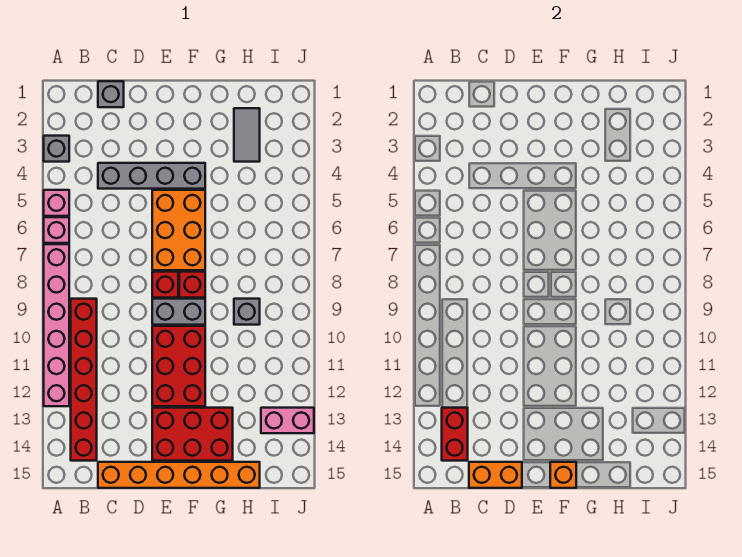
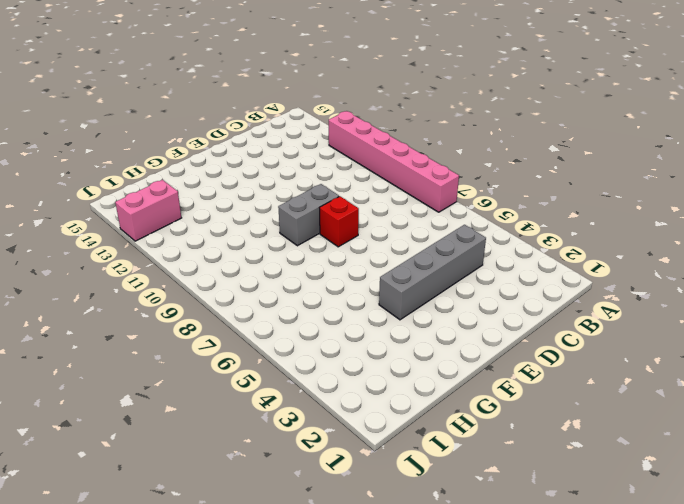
none -> grey brick A3 level 1
none -> pink brick A5 level 1
none -> pink brick A6 level 1

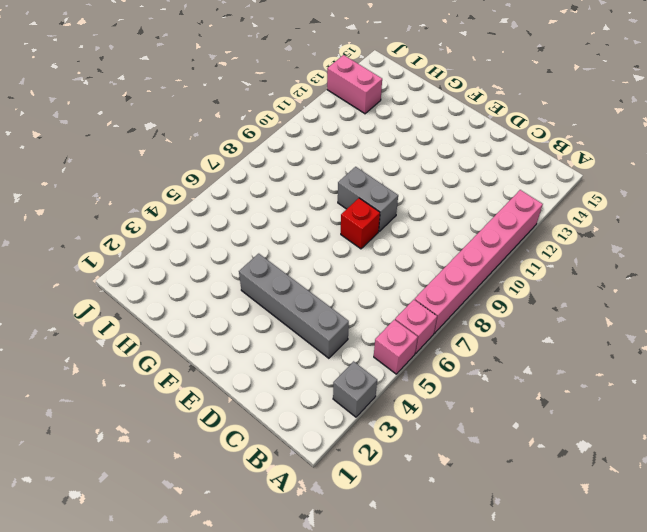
none -> red brick B9:B14 level 1
none -> grey brick C1 level 1
none -> orange brick C15:H15 level 1

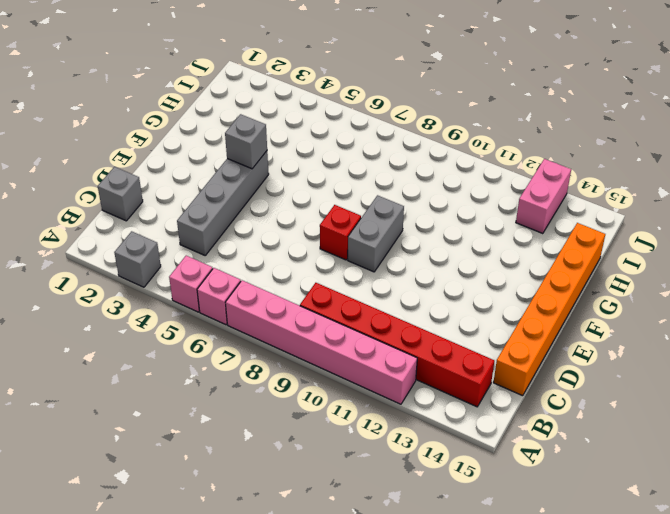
grey brick F4 level 2 -> grey brick H9 level 1
none -> orange brick E5:F7 level 1
none -> red brick E10:F12 level 1
none -> red brick E13:G14 level 1

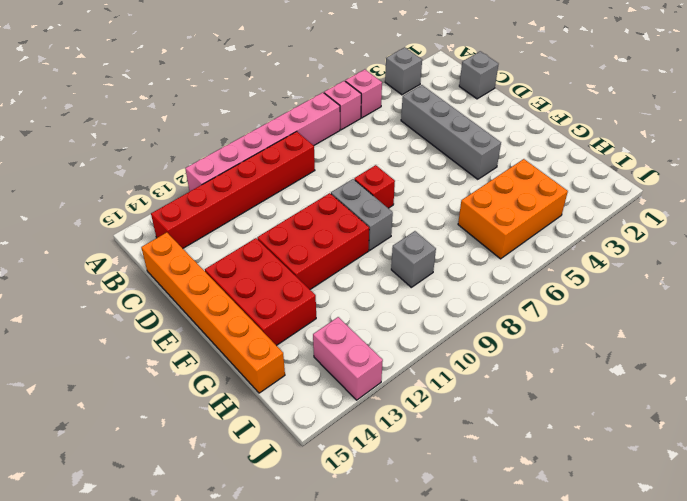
orange brick H4:I6 level 1 -> orange brick E5:F7 level 1
none -> red brick F8 level 1
none -> grey tile H2:H3 level 1
none -> red brick B13:B14 level 2

